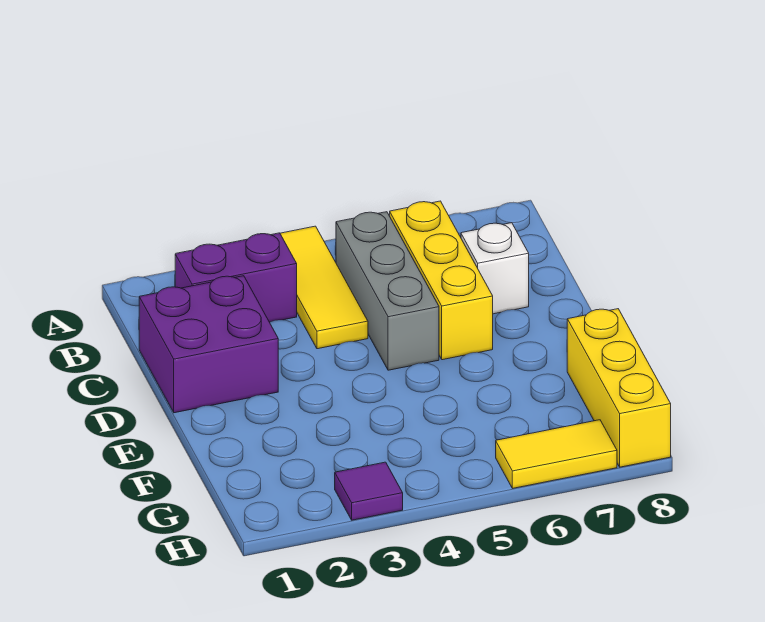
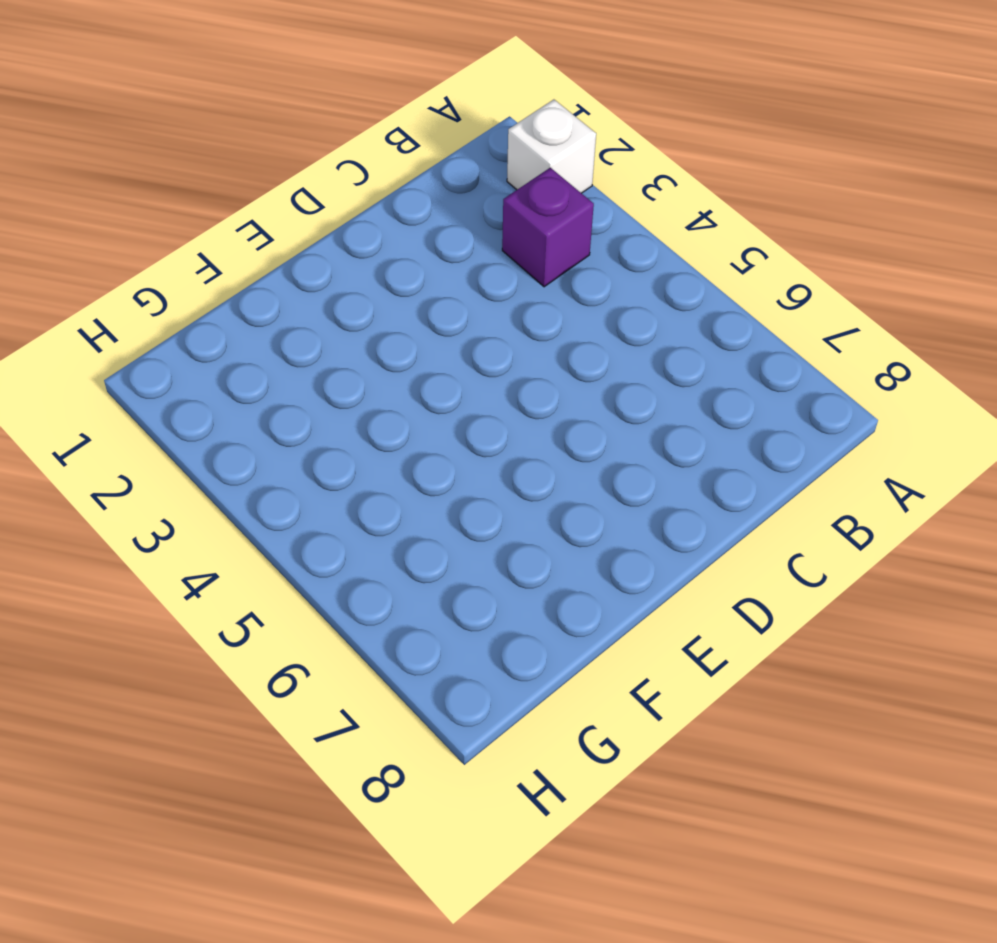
white brick A2 level 1 -> white brick C7 level 1
purple brick B3 level 1 -> purple brick B2:B3 level 1
none -> yellow tile A4:C4 level 1
none -> grey brick B5:D5 level 1

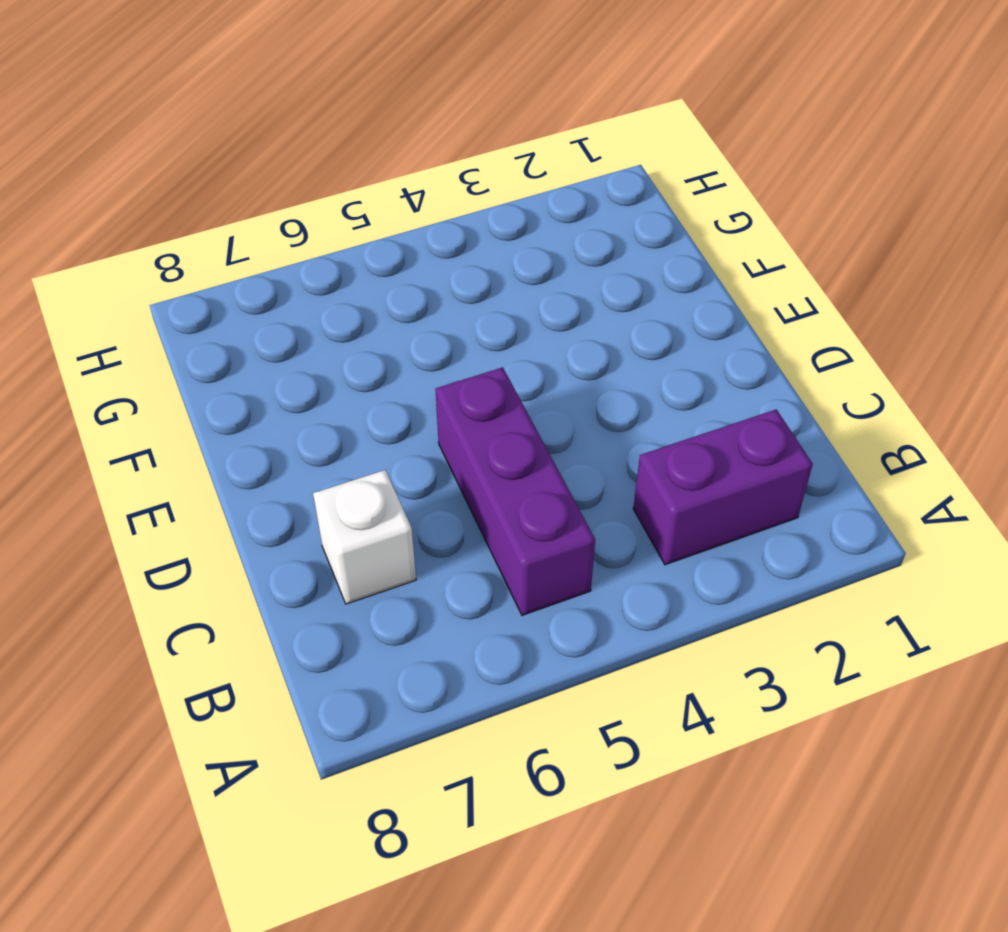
purple brick B5:D5 level 1 -> grey brick B5:D5 level 1
none -> yellow tile A4:C4 level 1
none -> yellow brick B6:D6 level 1

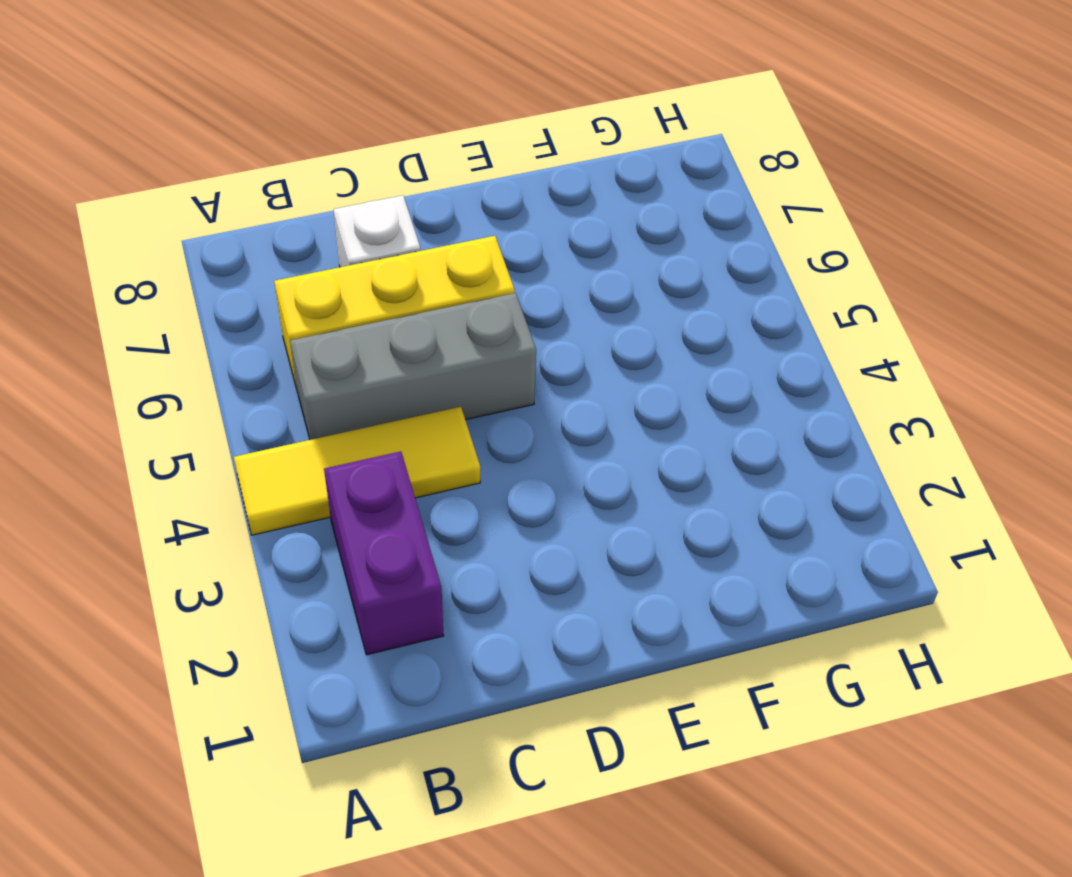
none -> purple brick C1:D2 level 1
none -> yellow brick F8:H8 level 1

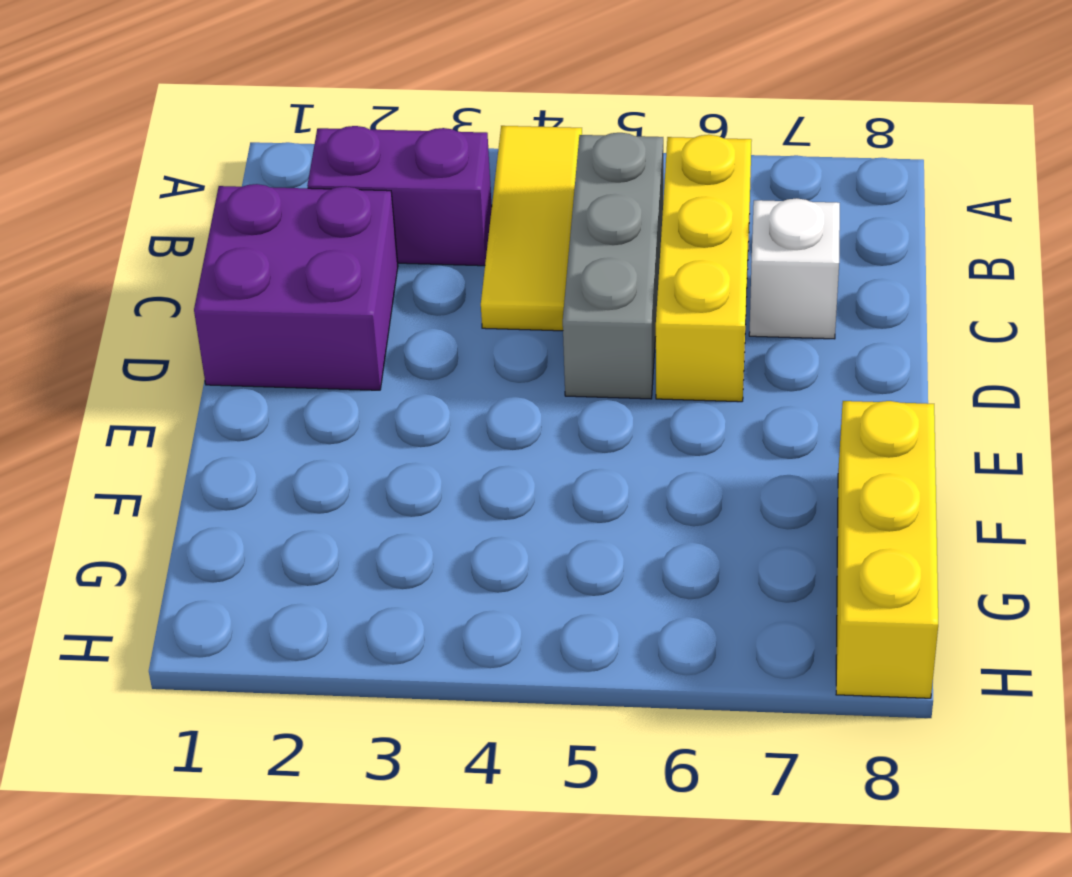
none -> purple tile H3 level 1
none -> yellow tile H6:H7 level 1

